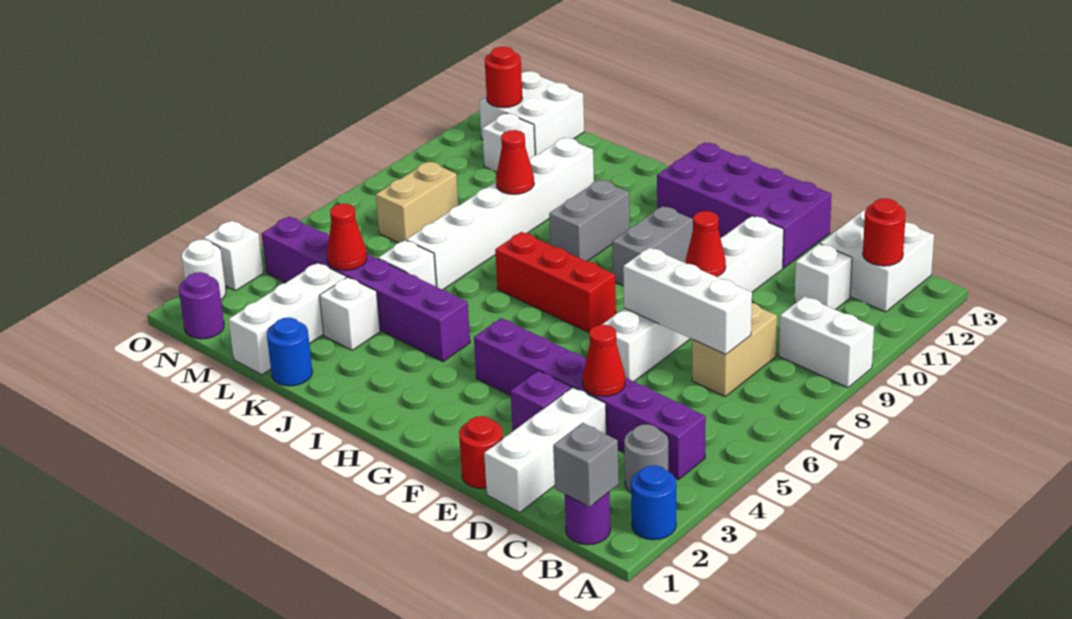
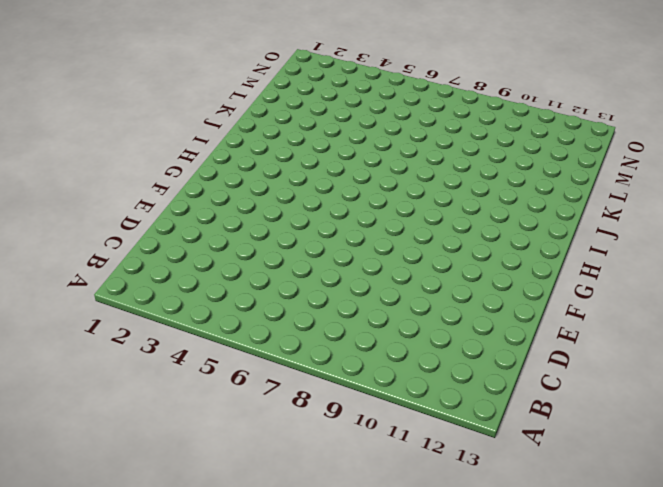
none -> blue round brick A2 level 1
none -> white brick A9:B9 level 1
none -> purple round brick B1 level 1
none -> grey round brick B3 level 1

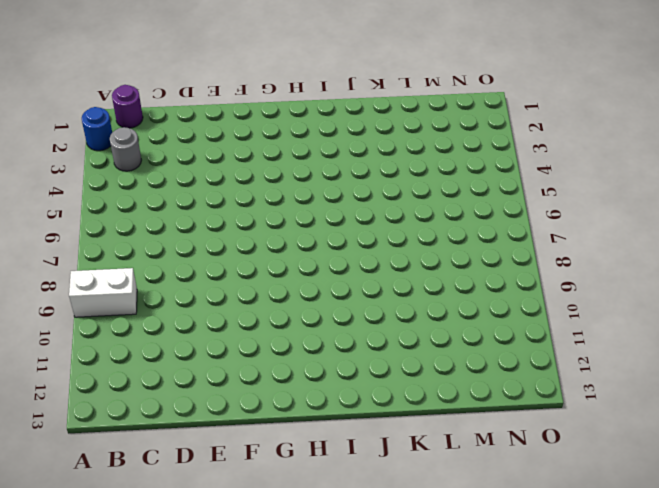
none -> purple brick B4:G4 level 1
none -> white brick B12:C13 level 1
none -> tan brick C7:C8 level 1
none -> white brick C11 level 1

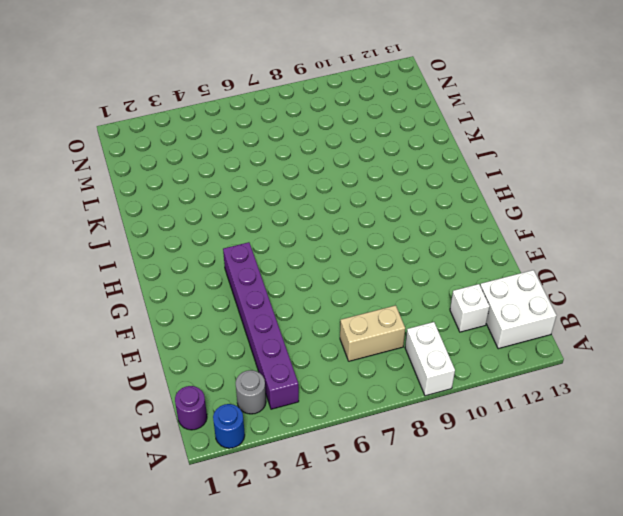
none -> white brick D1:D3 level 1
none -> red round brick E1 level 1
none -> purple brick E3 level 1
none -> white brick E6:E11 level 1

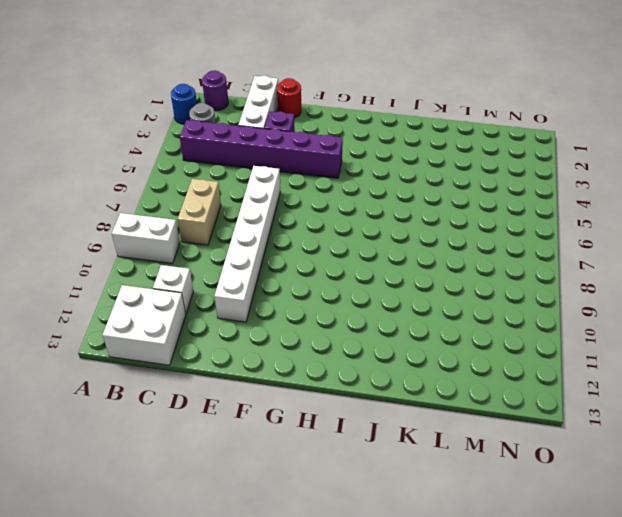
none -> purple brick E12:H13 level 1
none -> red brick G7:I7 level 1
none -> grey brick G9:G10 level 1
none -> purple brick I4:N4 level 1

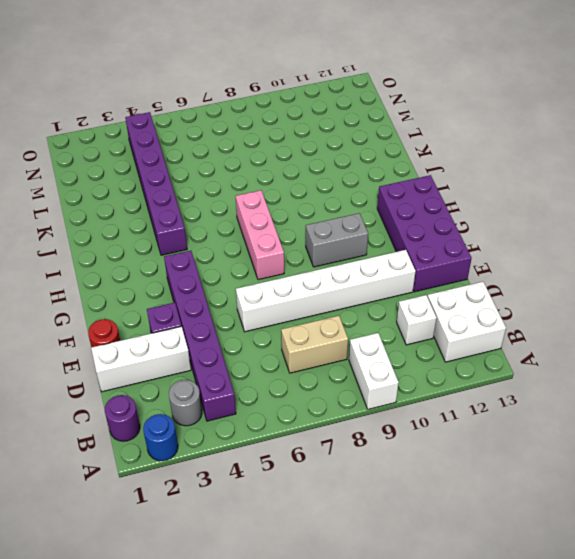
pink brick G7:I7 level 1 -> red brick G7:I7 level 1
none -> grey brick I9:I10 level 1
none -> blue round brick K1 level 1
none -> white brick K3 level 1
none -> white brick K5 level 1

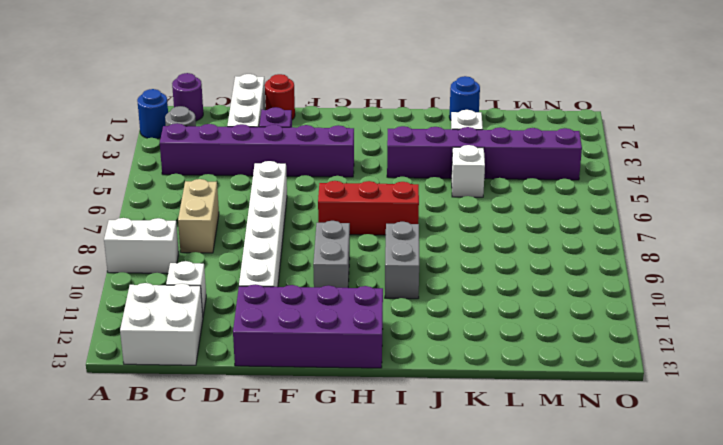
none -> white brick K6:K11 level 1
none -> white brick L1:L3 level 1
none -> tan brick M7:M8 level 1
none -> white brick M11 level 1

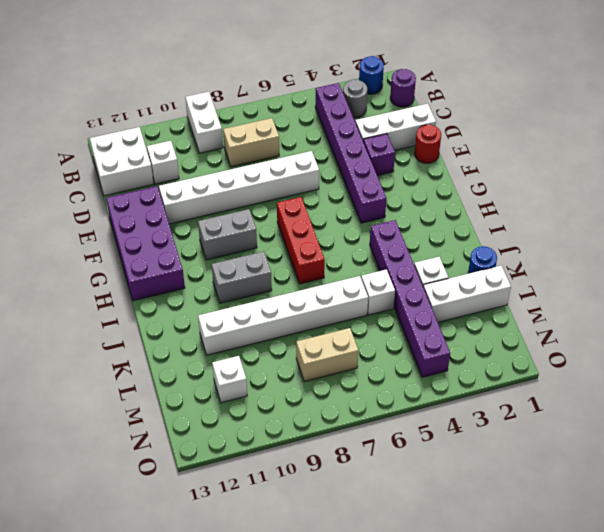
none -> white brick M12:N13 level 1
none -> purple round brick N1 level 1
none -> white round brick O2 level 1
none -> white brick O3 level 1

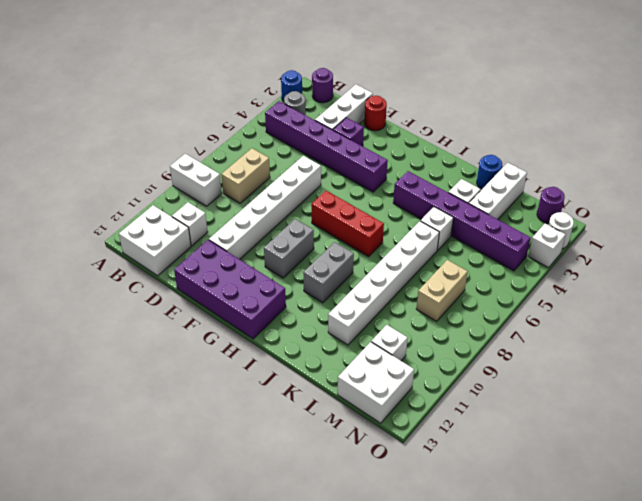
none -> grey brick B1 level 2
none -> red round brick B12 level 2
none -> white brick C7:E7 level 2
none -> red cone D4 level 2

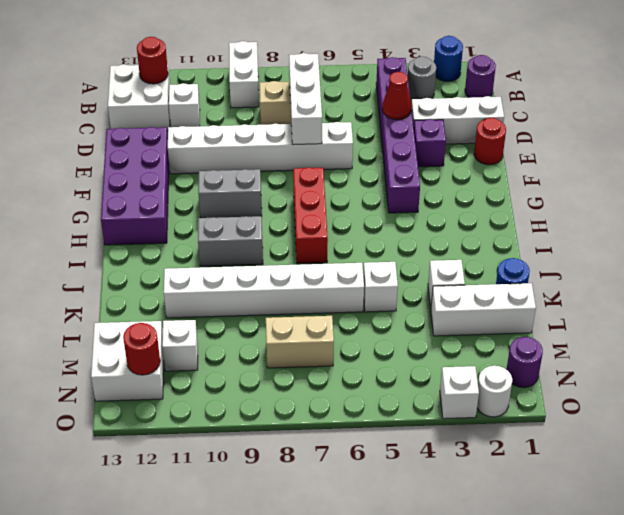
none -> purple brick I4:N4 level 1
none -> grey brick B1 level 2
none -> red cone E9 level 2
none -> red cone K9 level 2

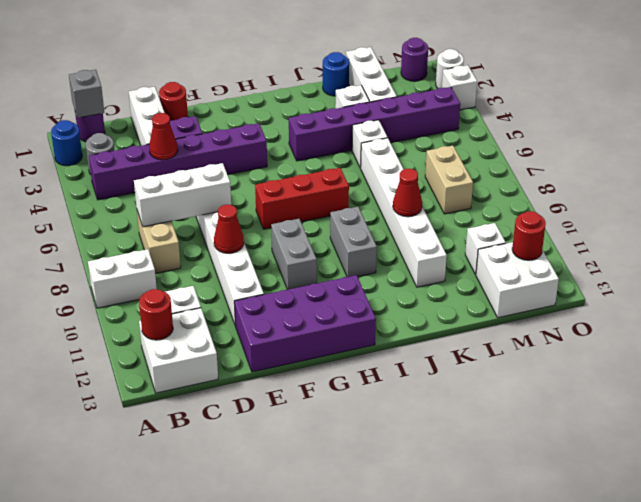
none -> red cone L4 level 2

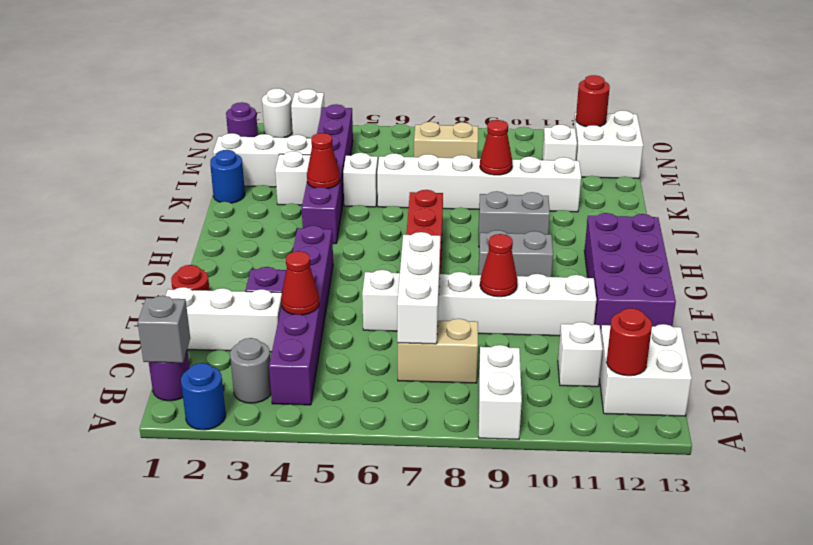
red cone J4 level 2 -> red cone L4 level 2

